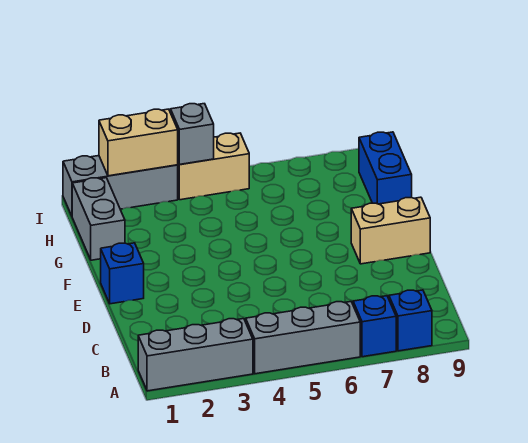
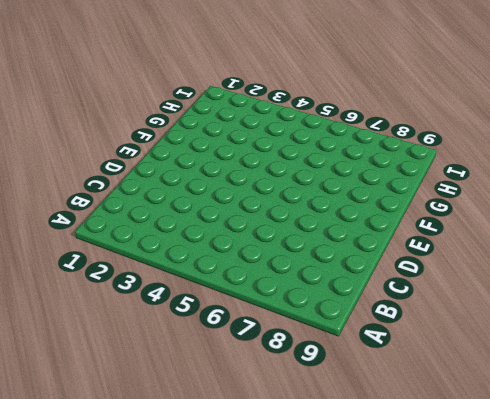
none -> grey brick A1:A3 level 1
none -> grey brick A4:A6 level 1
none -> blue brick A7 level 1

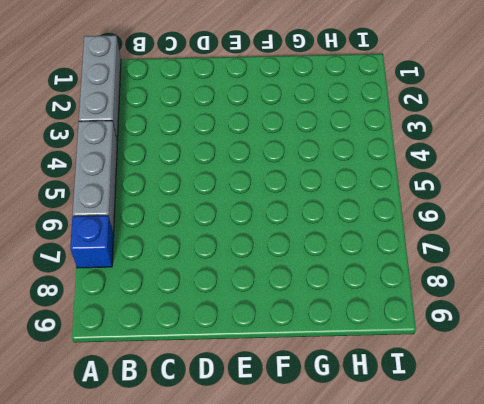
none -> blue brick A8 level 1
none -> blue brick E1 level 1
none -> tan brick E8:E9 level 1

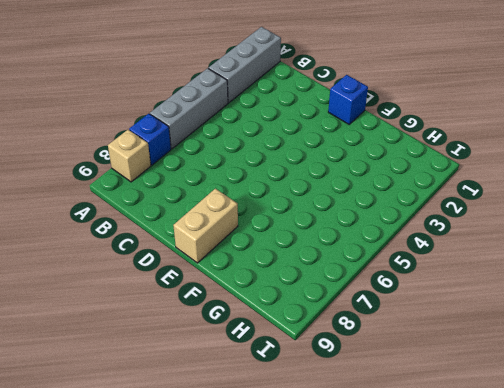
tan brick A8 level 1 -> blue brick A8 level 1
none -> grey brick G1:H1 level 1
none -> blue brick G9:H9 level 1
none -> grey brick I1:I3 level 1

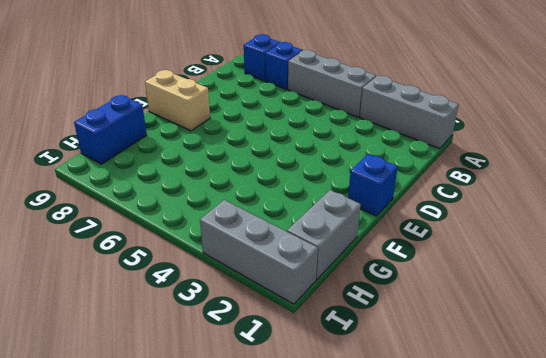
none -> tan brick I4:I5 level 1
none -> tan brick I2:I3 level 2
none -> grey brick I4 level 2

